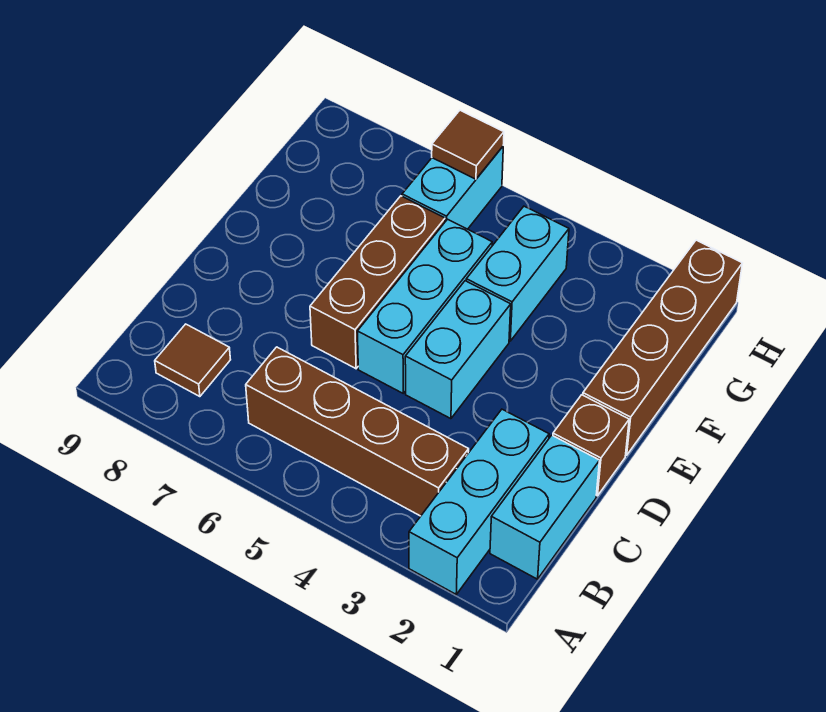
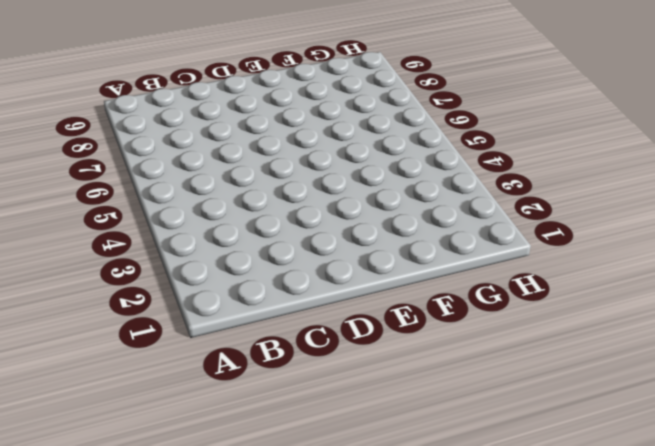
none -> cyan brick A2:C2 level 1
none -> cyan brick B1:C1 level 1
none -> brown brick B3:B6 level 1

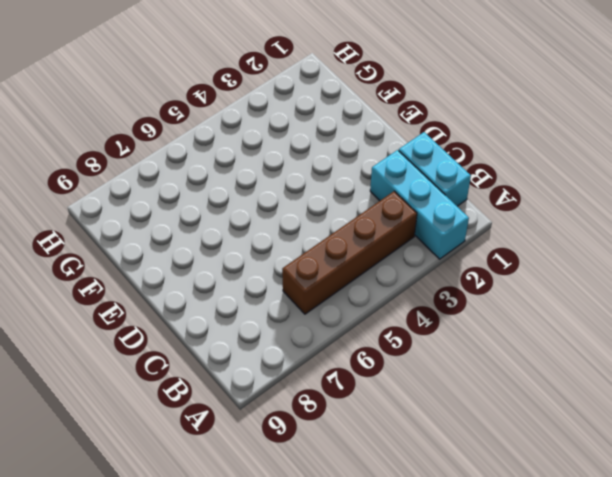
none -> brown tile B8 level 1
none -> brown brick D1 level 1
none -> cyan brick D4:E4 level 1

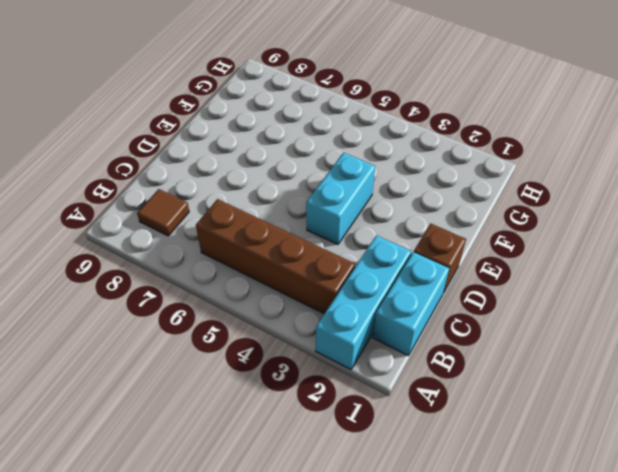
none -> cyan brick D5:F5 level 1
none -> brown brick D6:F6 level 1
none -> brown brick E1:H1 level 1

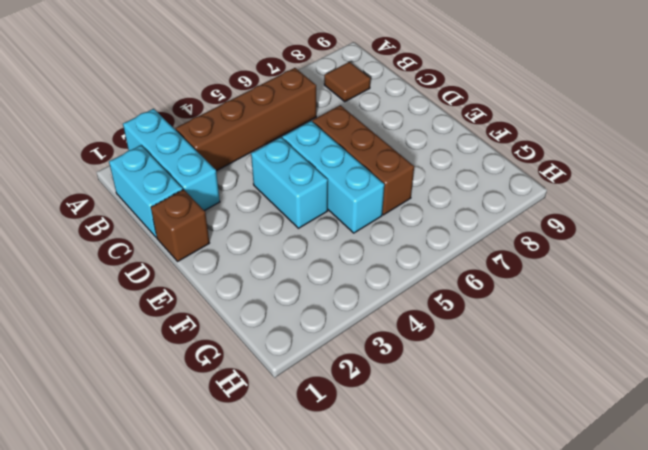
none -> brown brick E1:H1 level 1
none -> cyan brick F4:G4 level 1
none -> cyan brick G6:H6 level 1

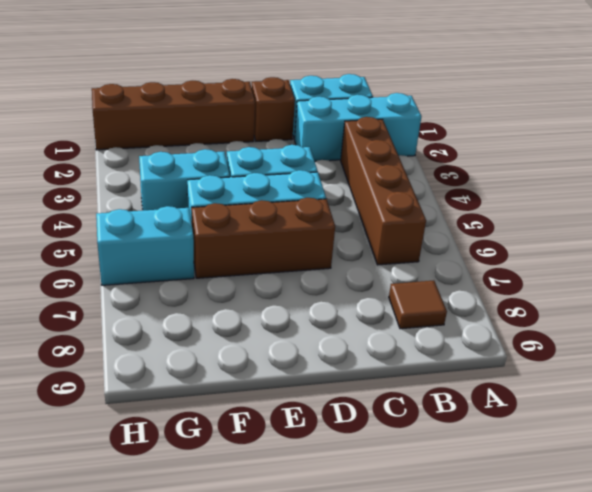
none -> brown tile H6 level 2

